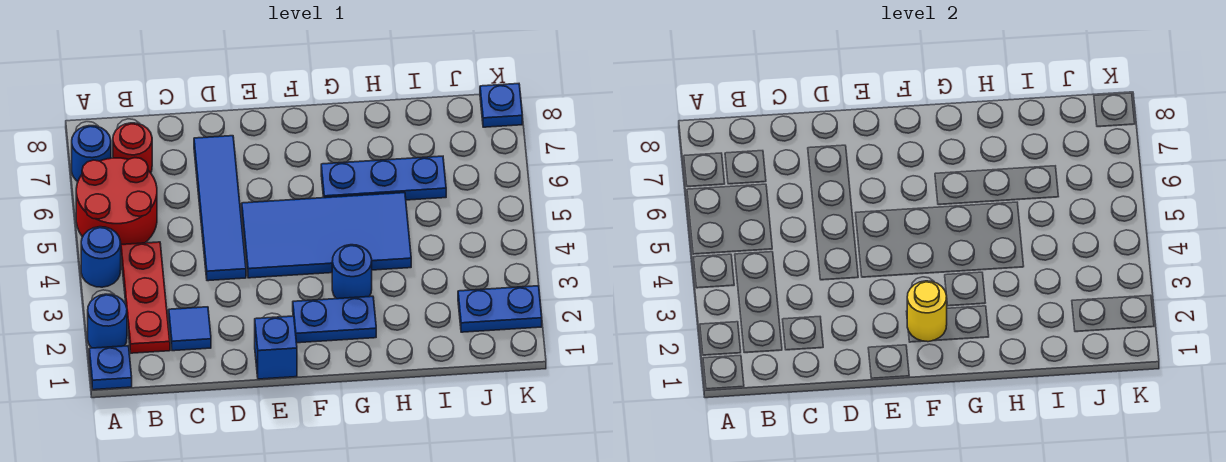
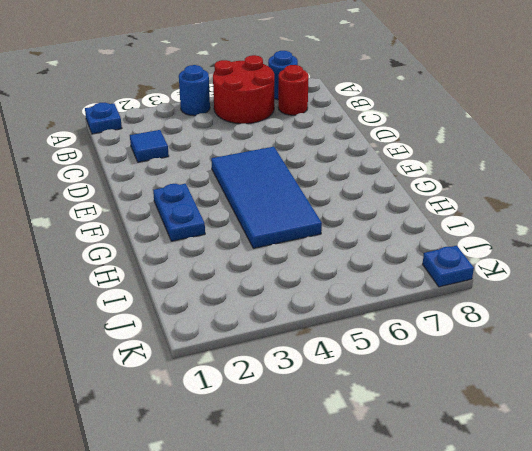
none -> blue round brick A2 level 1
none -> red plate B2:B4 level 1
none -> blue tile D4:D7 level 1

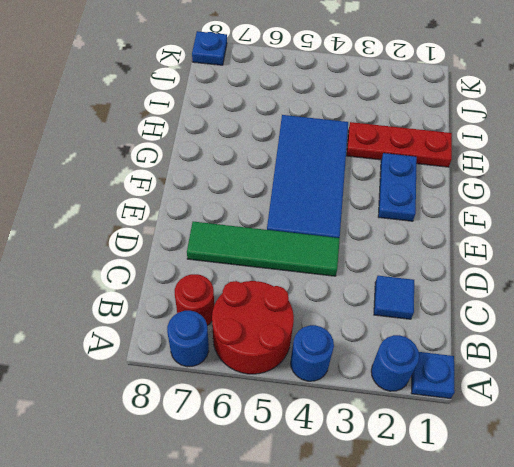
green tile D4:D7 level 1 -> blue tile D4:D7 level 1
red plate H1:H3 level 1 -> red plate B2:B4 level 1
none -> blue brick E1 level 1
none -> blue round brick G3 level 1
none -> blue plate G6:I6 level 1

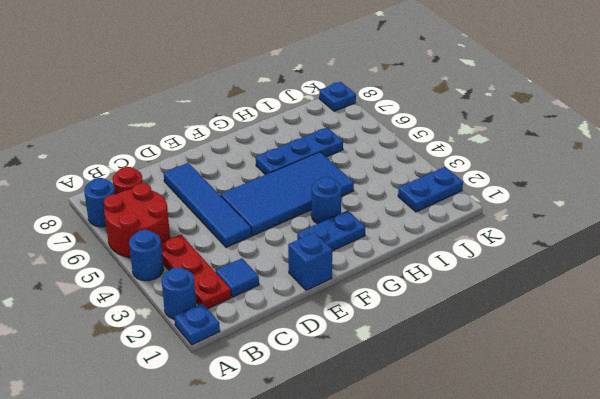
none -> yellow round brick F2 level 2

